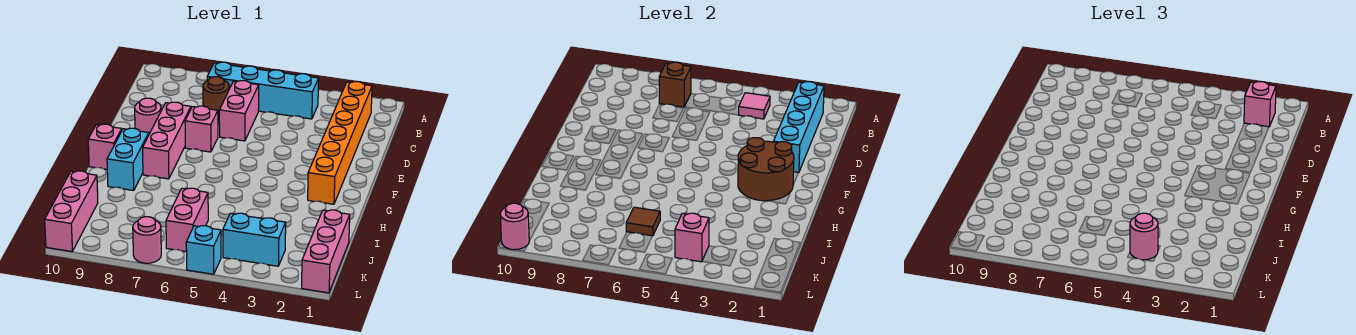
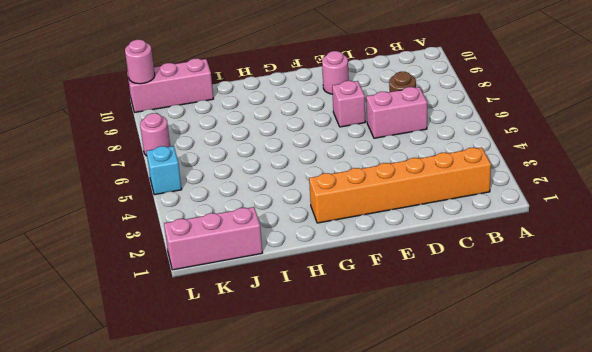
none -> cyan brick B4:B7 level 1
none -> pink brick E8:G8 level 1
none -> cyan brick G9:H9 level 1

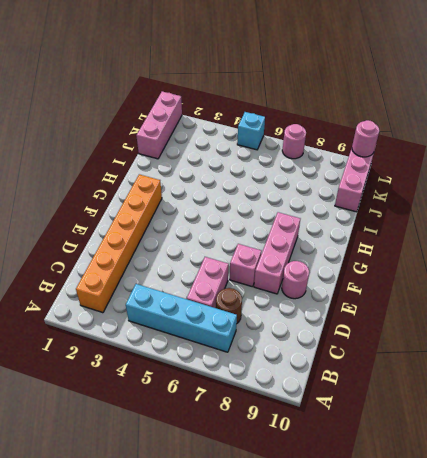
none -> cyan brick G9:H9 level 1
none -> pink brick G10 level 1
none -> pink brick J6:K6 level 1

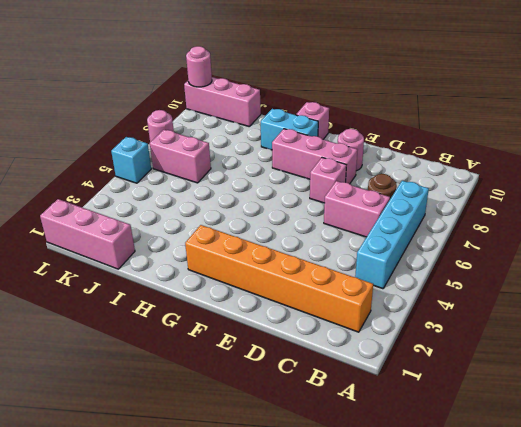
none -> cyan brick K3:K4 level 1
none -> cyan brick B2:E2 level 2
none -> pink tile B4 level 2

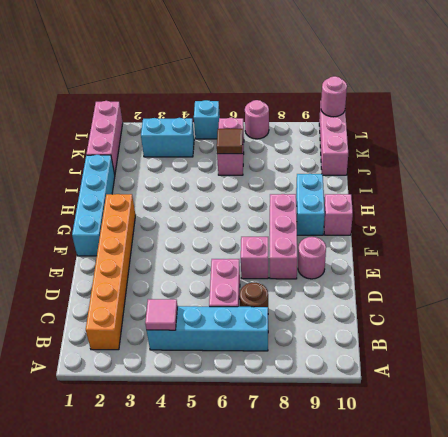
cyan brick F1:I1 level 1 -> cyan brick B2:E2 level 2
none -> brown brick B7 level 2
none -> brown round brick F2:G3 level 2
none -> pink brick K4 level 2

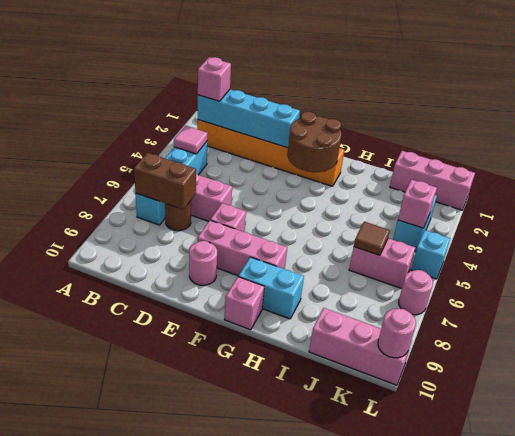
brown brick B7:C7 level 2 -> brown brick B7 level 2
none -> pink round brick K4 level 3

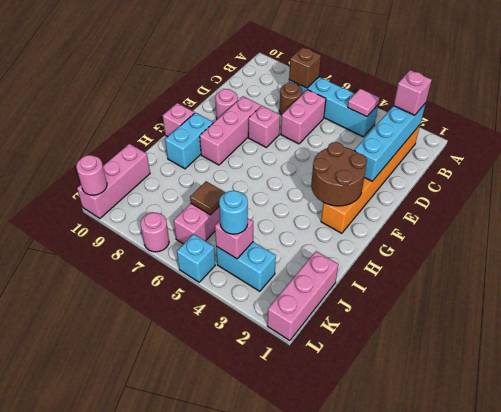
cyan round brick K4 level 3 -> pink round brick K4 level 3

